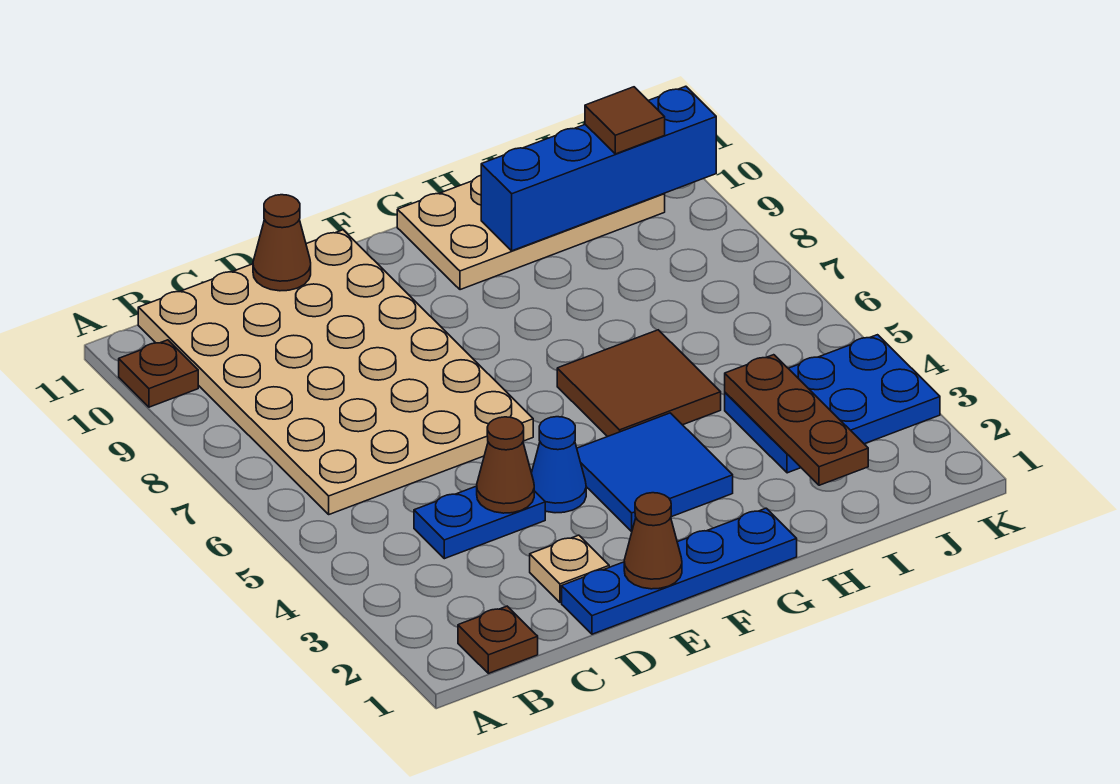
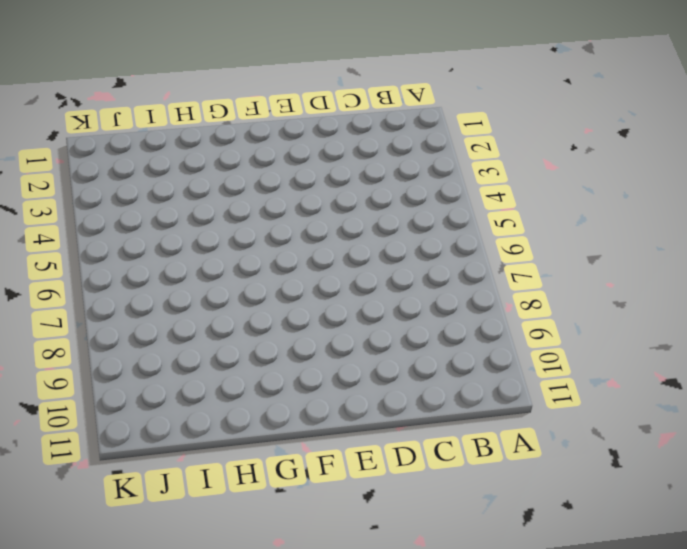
none -> brown plate A10 level 1
none -> brown plate B1 level 1
none -> tan plate B6:E11 level 1

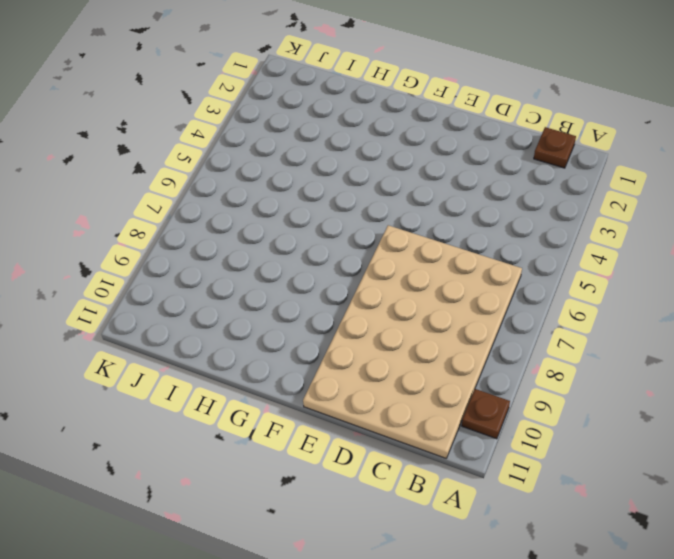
none -> blue plate C4:D4 level 1
none -> blue plate D1:G1 level 1
none -> tan plate D2 level 1

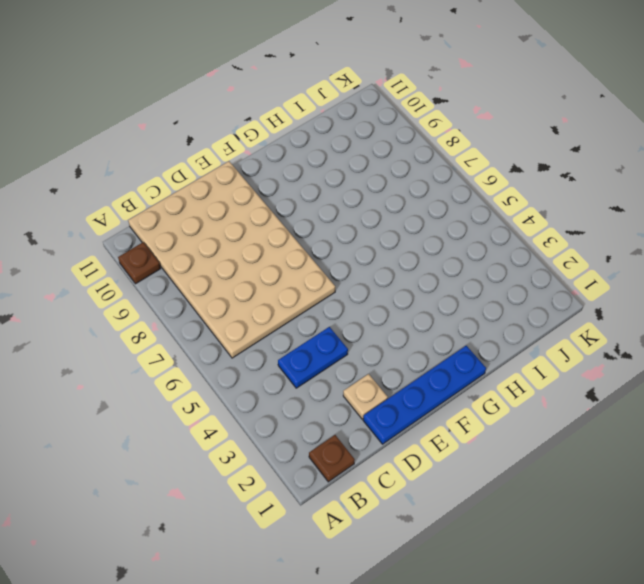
none -> blue cone E4 level 1
none -> blue tile F3:G4 level 1
none -> brown tile G5:H6 level 1

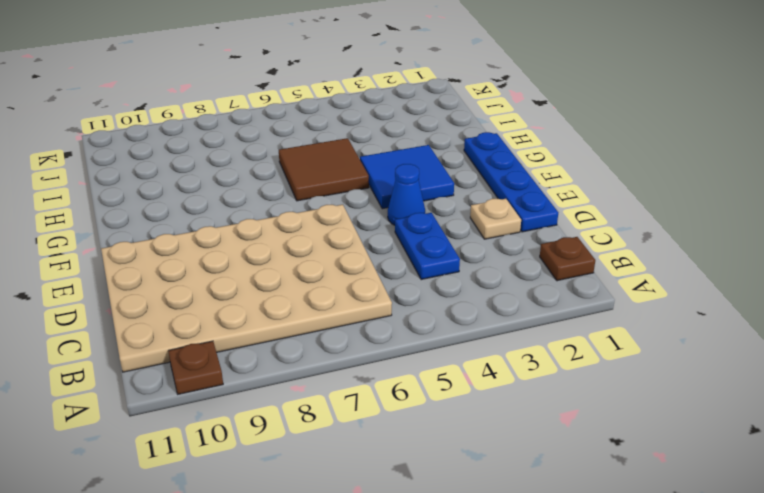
none -> tan plate G10:J11 level 1
none -> blue plate I3:K4 level 1
none -> brown cone D4 level 2

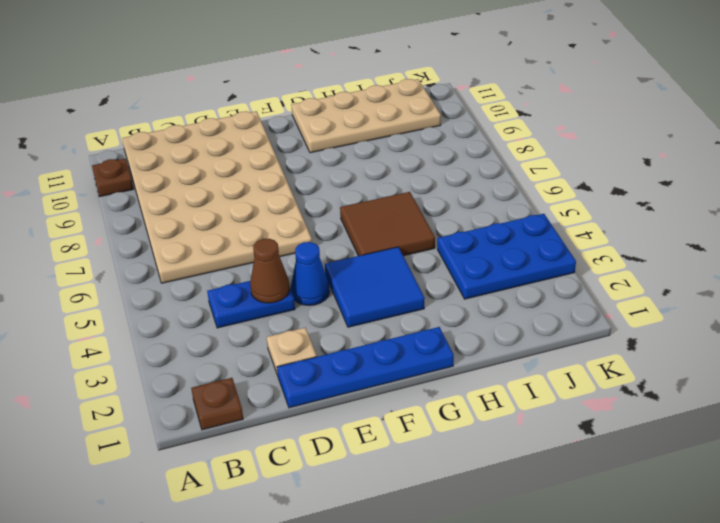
none -> brown cone D11 level 2
none -> brown cone E1 level 2
none -> blue brick H10:K10 level 2

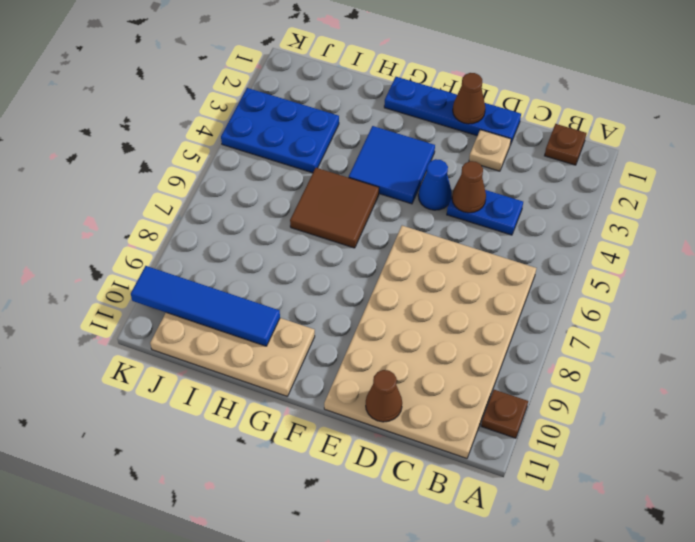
blue tile H10:K10 level 2 -> blue brick H10:K10 level 2
none -> brown plate I2:I4 level 2
none -> brown tile J10 level 3

